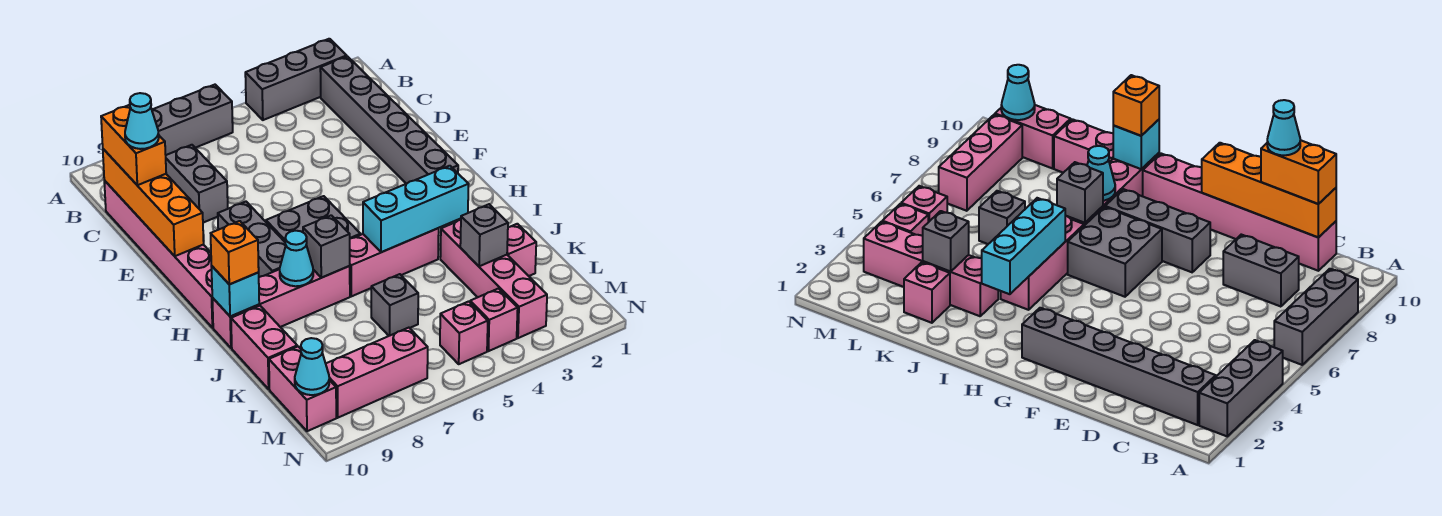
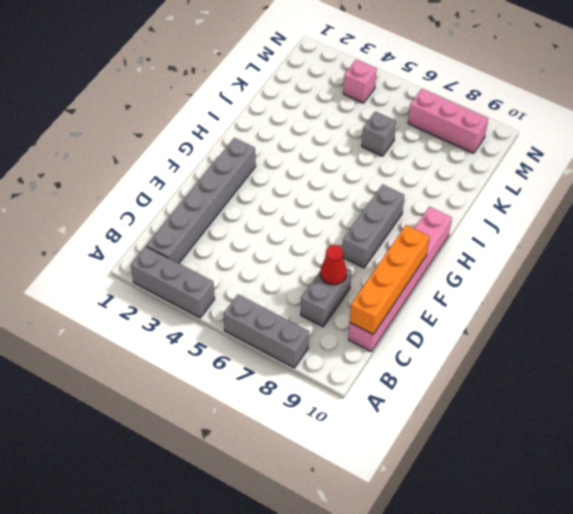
red cone D8 level 2 -> none
none -> grey brick G6:H7 level 1
none -> pink brick I4:I6 level 1
none -> pink brick I7:I10 level 1

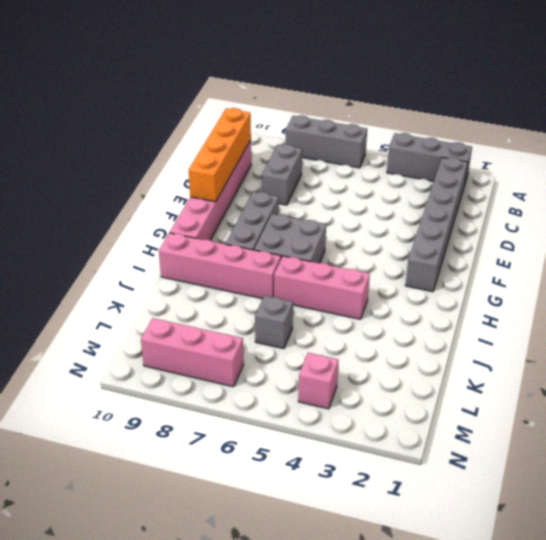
none -> pink brick J3:M3 level 1
none -> pink brick J10:K10 level 1
none -> pink brick K2 level 1

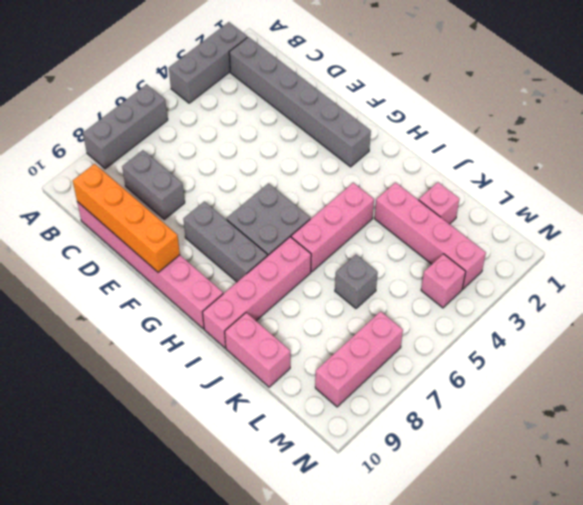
none -> pink brick L10:M10 level 1
none -> pink brick M5 level 1
none -> cyan brick I3:I5 level 2

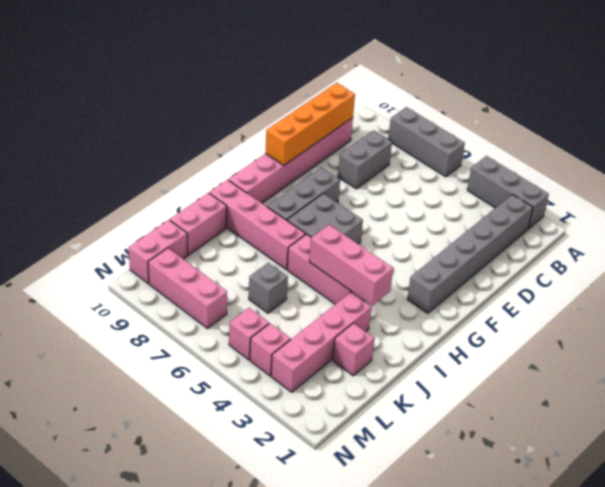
pink brick I3:I5 level 2 -> cyan brick I3:I5 level 2
none -> grey brick I7 level 2
none -> cyan cone I8 level 2
none -> cyan brick I10 level 2

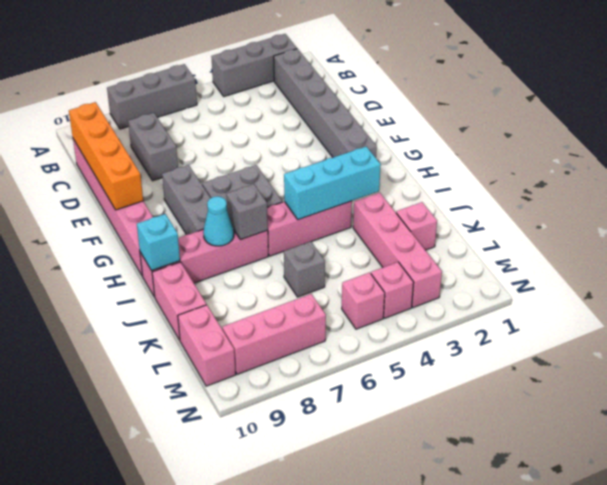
none -> grey brick K3 level 2
none -> cyan cone M10 level 2
none -> orange brick C10:D10 level 3

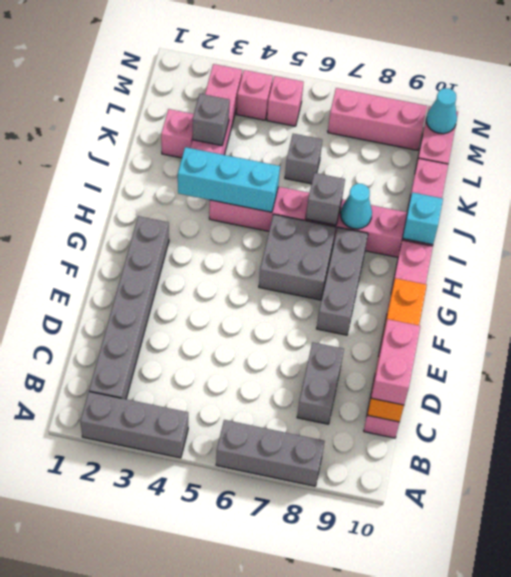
pink brick C10:D10 level 3 -> orange brick C10:D10 level 3
none -> orange brick I10 level 3
none -> cyan cone D10 level 4

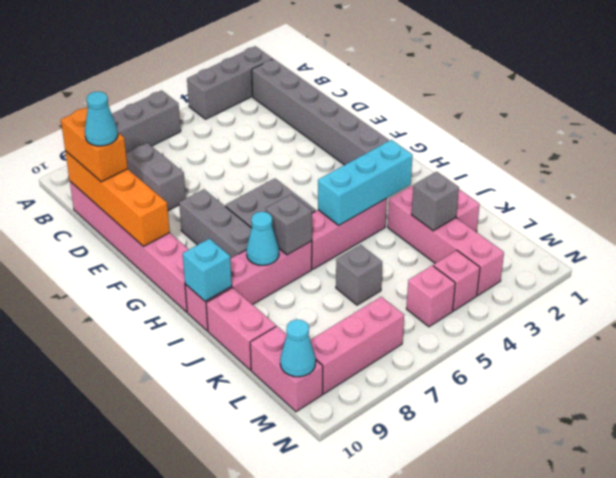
none -> orange brick I10 level 3

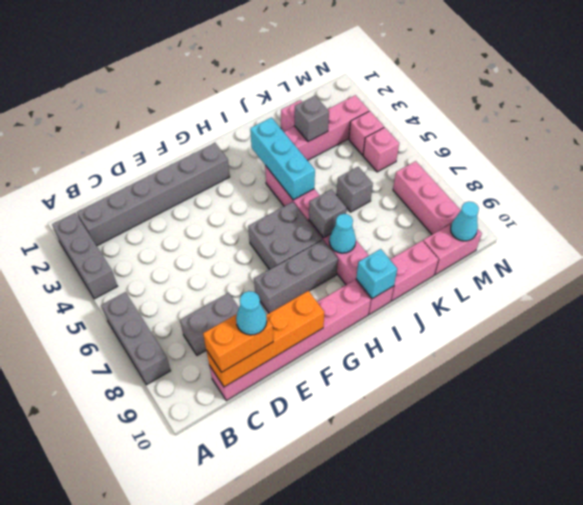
none -> orange brick I10 level 3

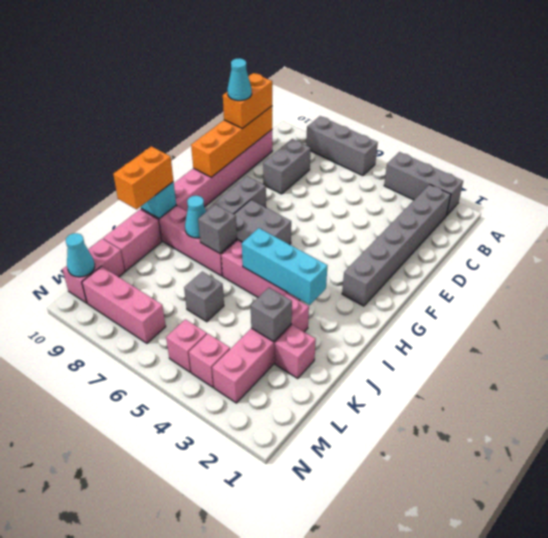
orange brick I10:J10 level 3 -> orange brick I10 level 3

